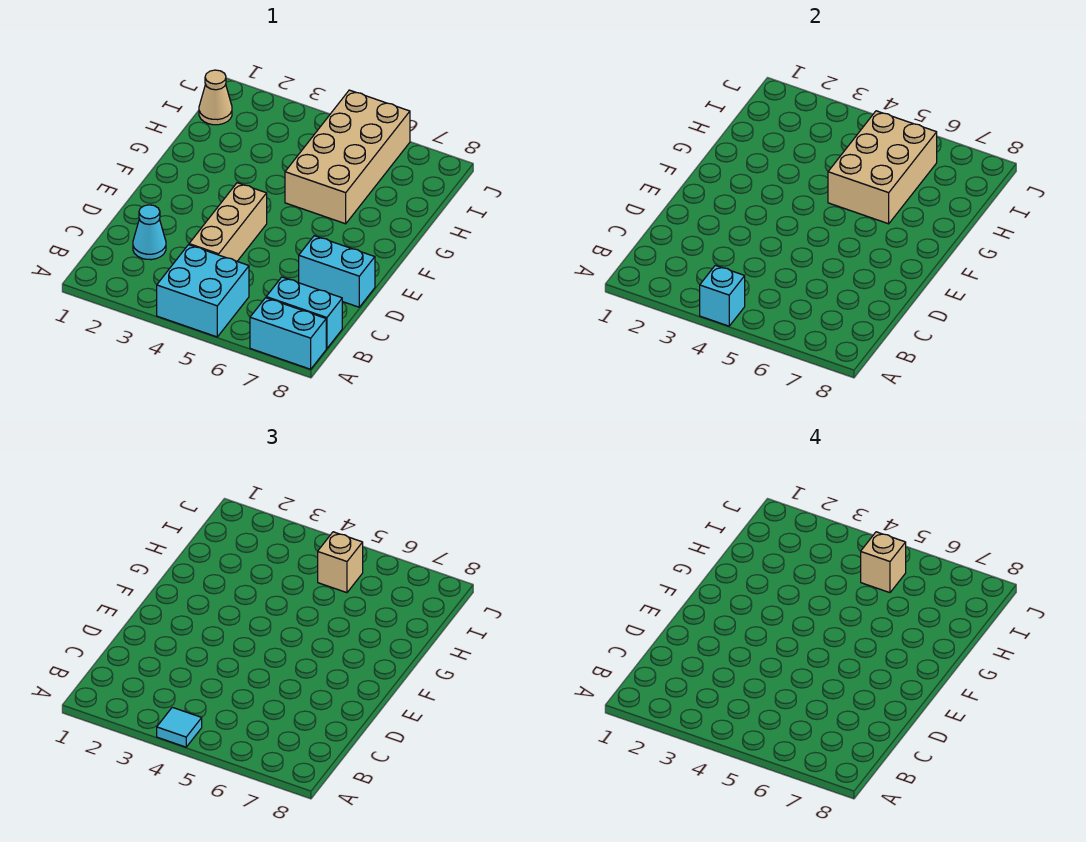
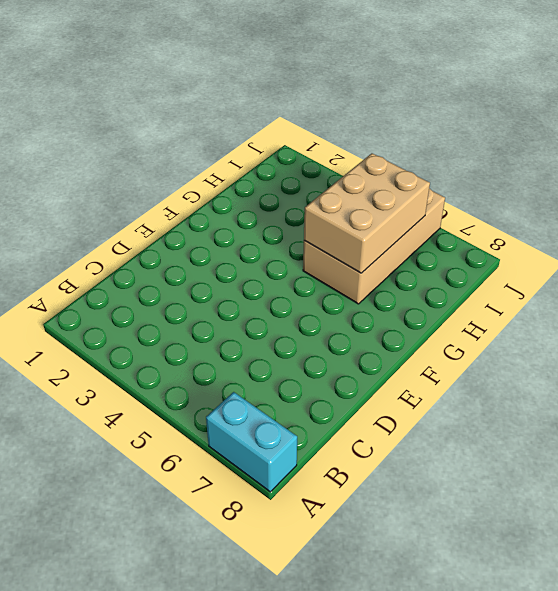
none -> cyan brick A4:B5 level 1
none -> cyan brick B7:B8 level 1
none -> cyan cone C2 level 1

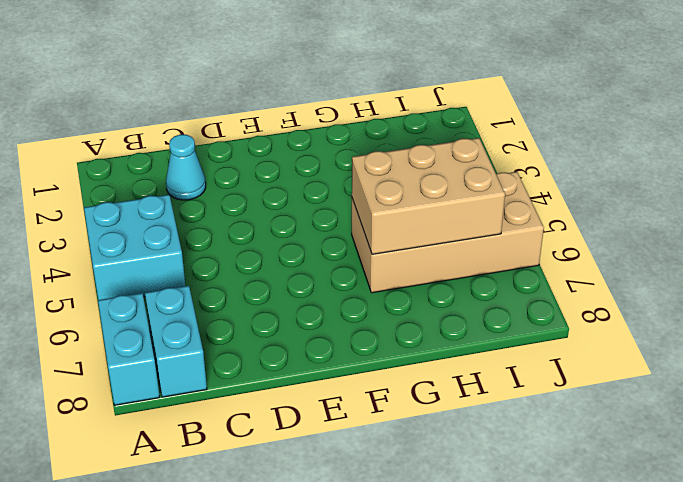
none -> tan brick C4:E4 level 1
none -> cyan brick D7:D8 level 1
none -> tan cone I1 level 1

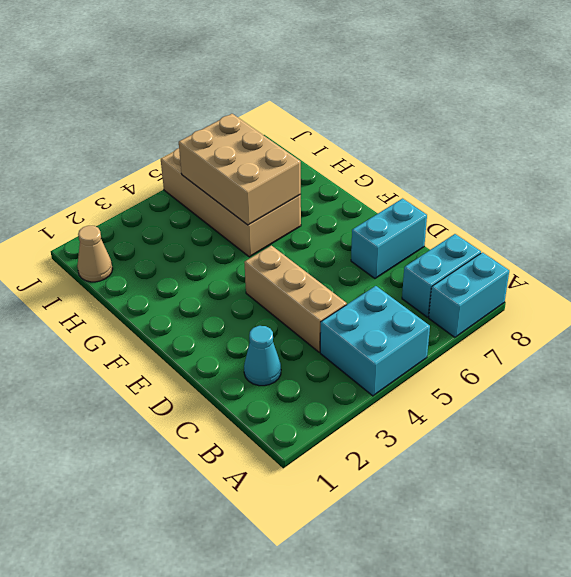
none -> cyan brick A4 level 2
none -> cyan tile A4 level 3
none -> tan brick I5 level 3

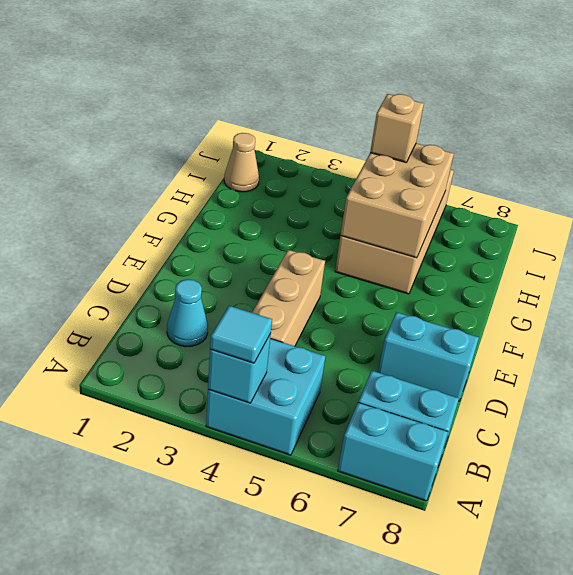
none -> tan brick I5 level 4

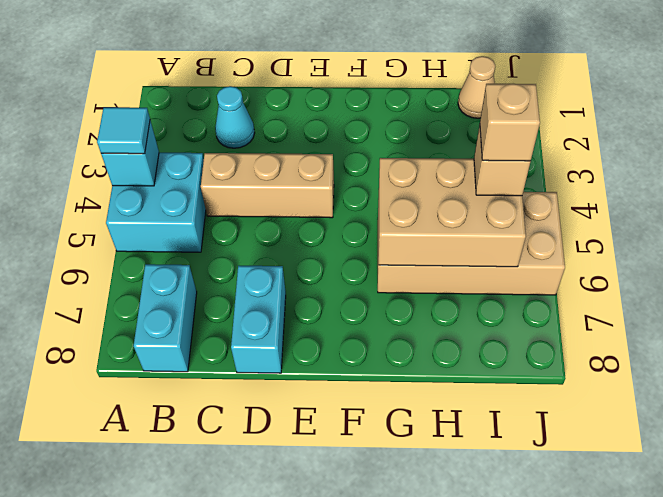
none -> cyan brick A7:A8 level 1

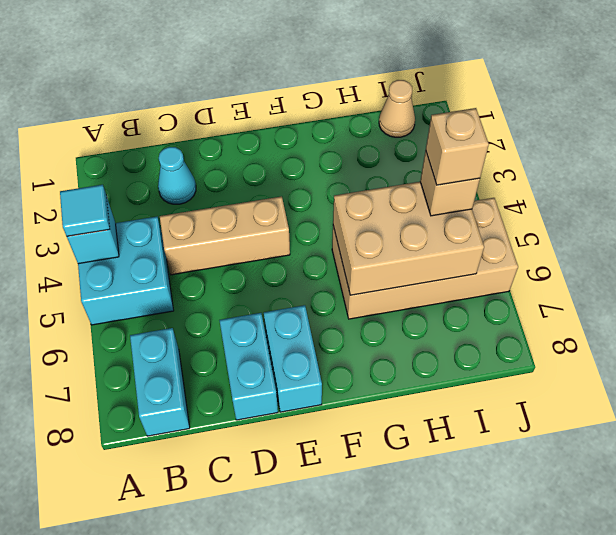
cyan brick E7:E8 level 1 -> cyan brick A7:A8 level 1

